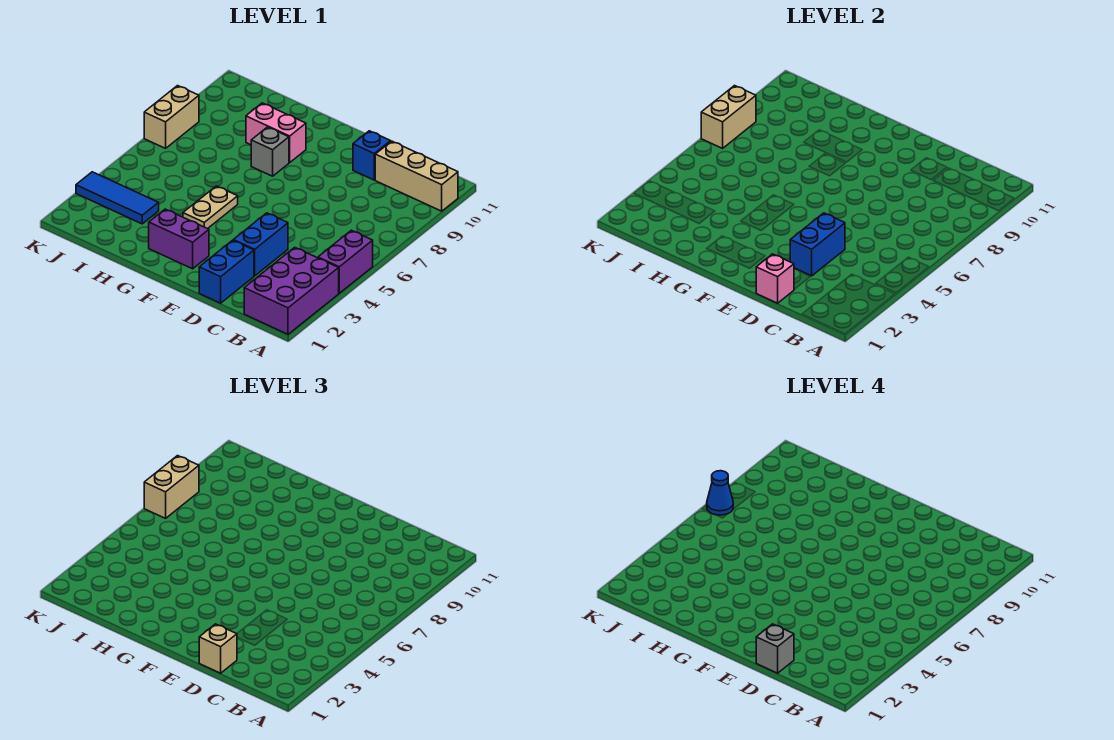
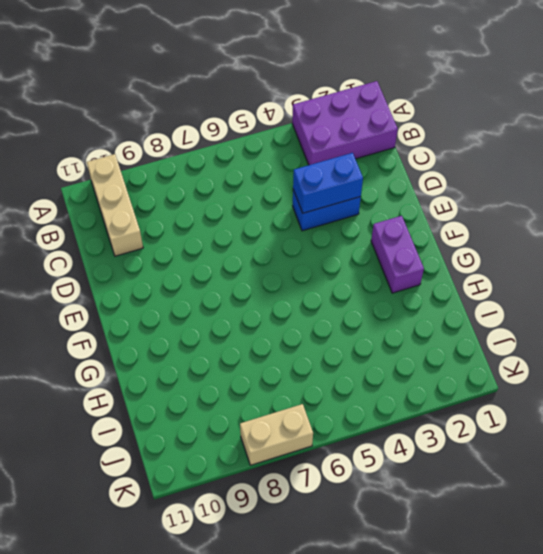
none -> purple brick A4:A5 level 1
none -> blue brick D1:D2 level 1
none -> blue brick D10 level 1

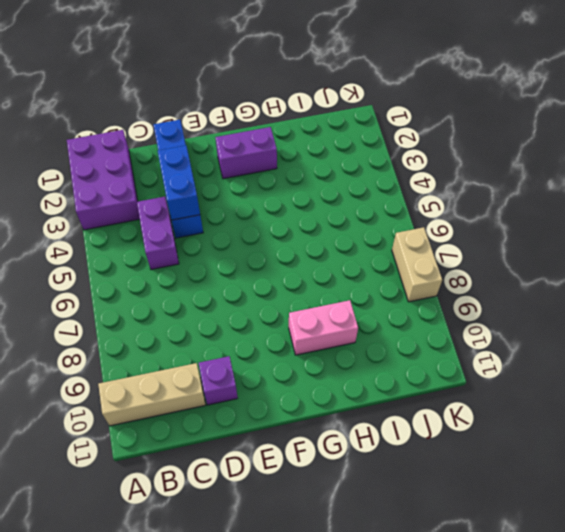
purple brick C4:C5 level 1 -> purple brick A4:A5 level 1
purple brick D10 level 1 -> blue brick D10 level 1
none -> tan plate G4:G5 level 1
none -> grey brick G8 level 1
none -> blue tile I3:K3 level 1

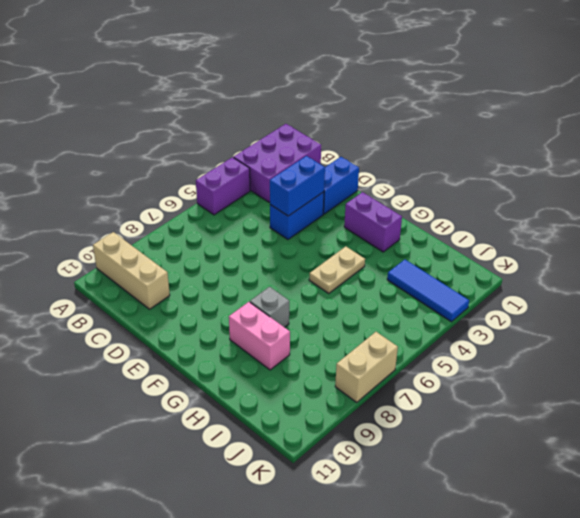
none -> blue brick D10 level 1
none -> pink brick D1 level 2
none -> tan brick K7:K8 level 2

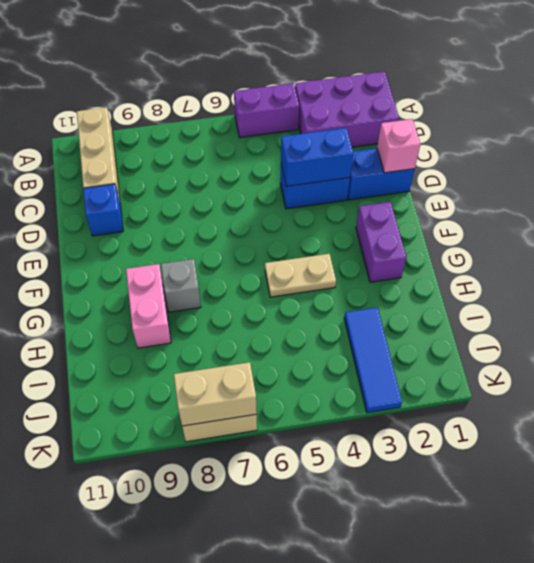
none -> tan brick D1 level 3
none -> tan brick K7:K8 level 3
none -> grey brick D1 level 4

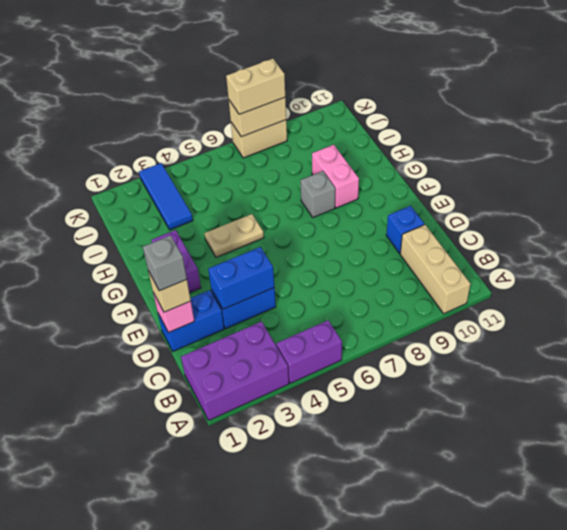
none -> blue cone K7 level 4

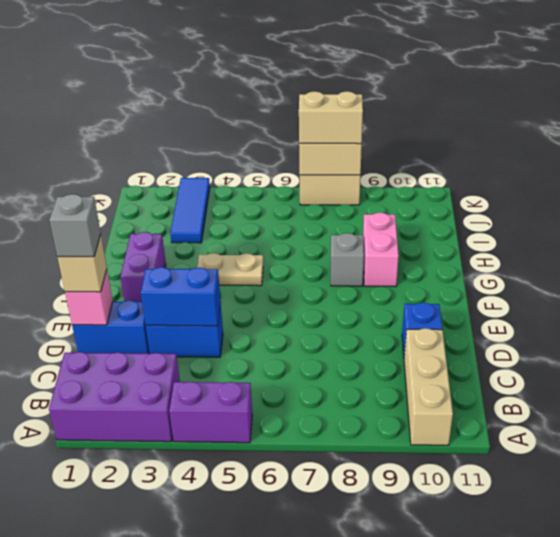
none -> blue cone K7 level 4

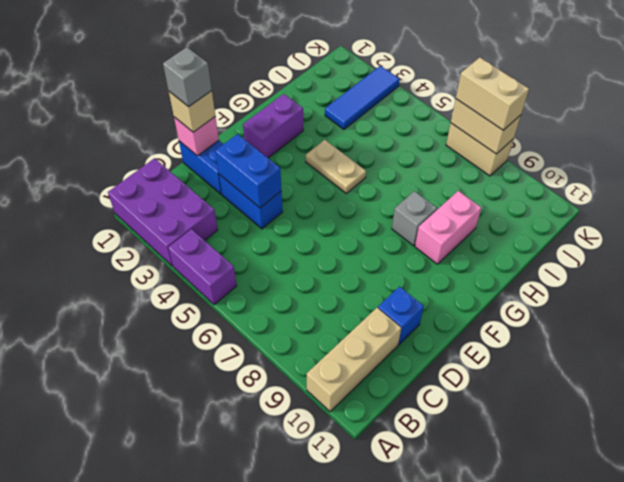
none -> blue cone K7 level 4

